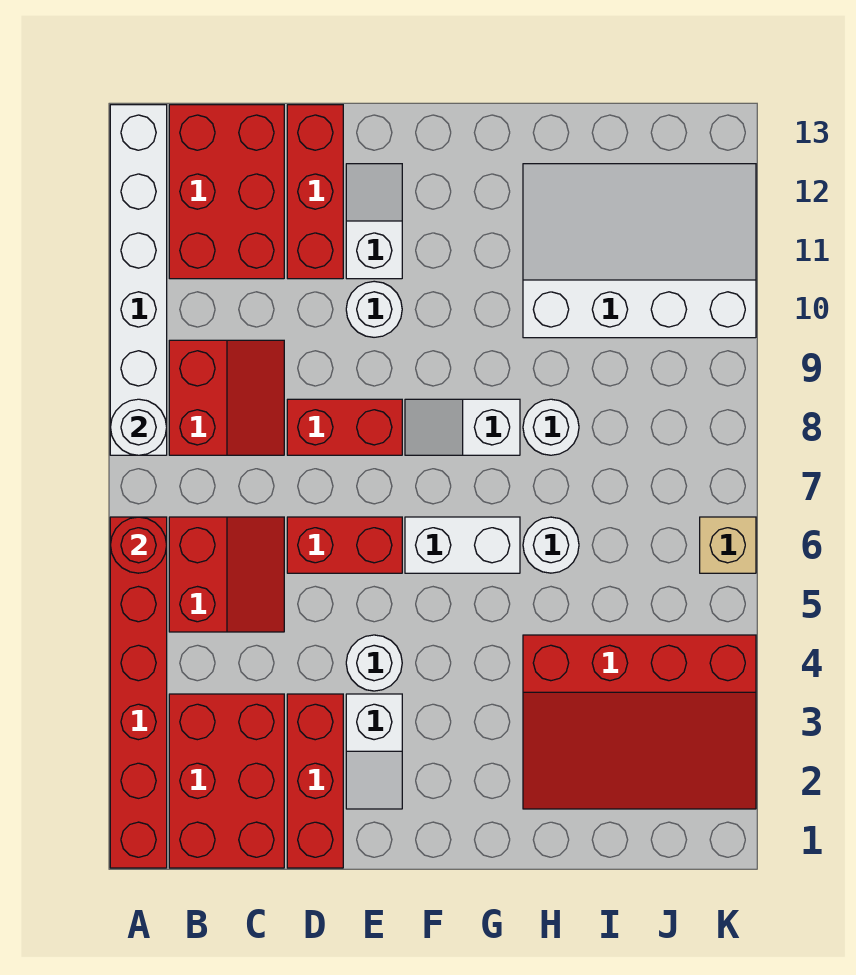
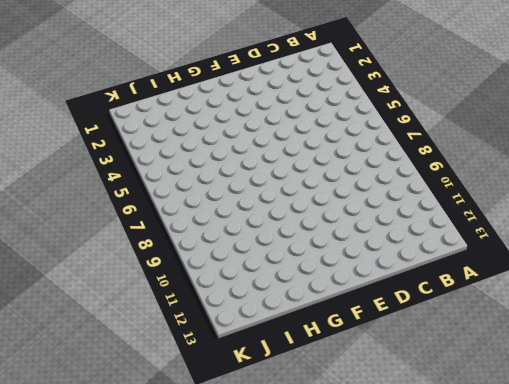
none -> red brick A1:A6 level 1
none -> white brick A8:A13 level 1
none -> red brick B1:C3 level 1

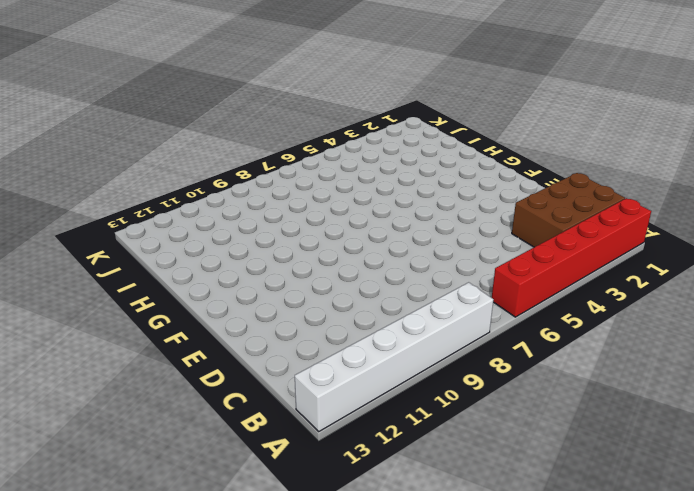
brown brick B1:C3 level 1 -> red brick B1:C3 level 1
none -> red slope B5:C6 level 1 top B
none -> red slope B8:C9 level 1 top B
none -> red brick B11:C13 level 1

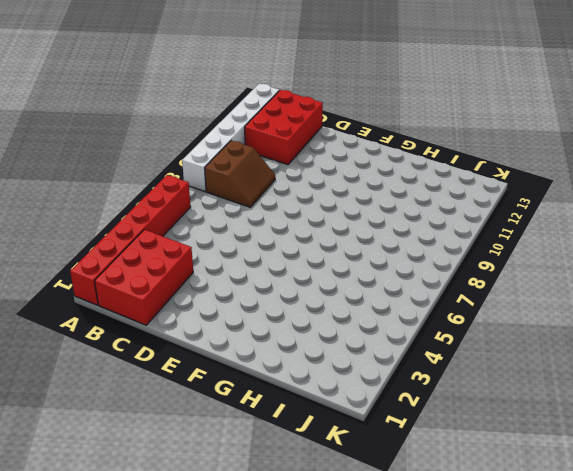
brown slope B8:C9 level 1 top B -> red slope B8:C9 level 1 top B
none -> red slope B5:C6 level 1 top B
none -> red brick D1:D3 level 1
none -> red brick D6:E6 level 1

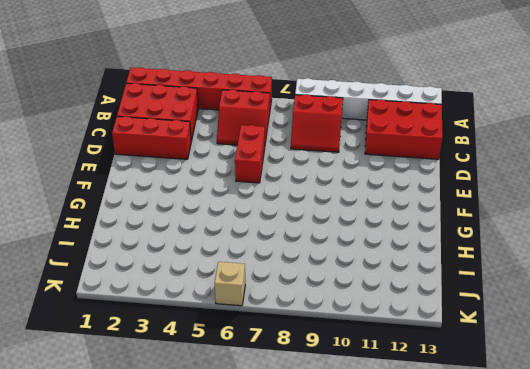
none -> red brick D8:E8 level 1
none -> red brick D11:D13 level 1
none -> white slope E2:E3 level 1 top 3

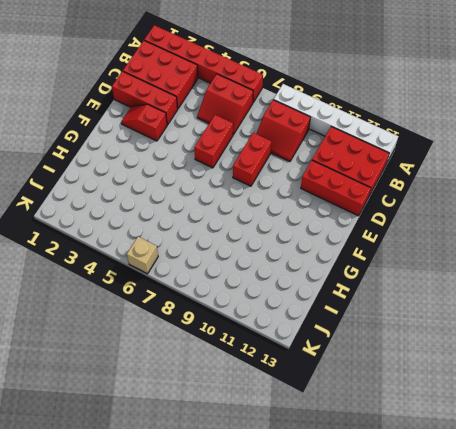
red slope E2:E3 level 1 top 3 -> white slope E2:E3 level 1 top 3
none -> white round brick E4 level 1
none -> white round brick E10 level 1
none -> white slope E11:E12 level 1 top 11

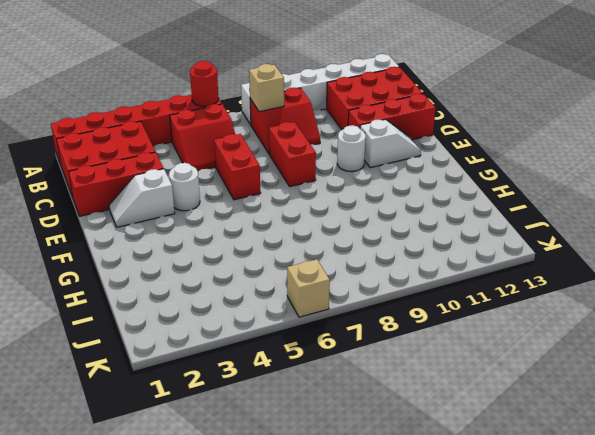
tan brick B8 level 2 -> none
none -> white brick F6:G6 level 1
none -> white slope F8:G8 level 1 top G
none -> red slope H2:K4 level 1 top 4

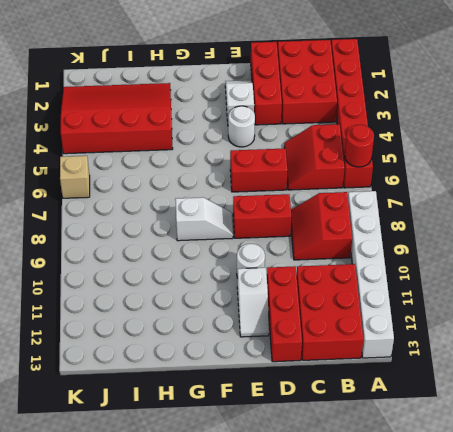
none -> white brick F6:G6 level 1
none -> white round brick H6 level 1
none -> white round brick H8 level 1

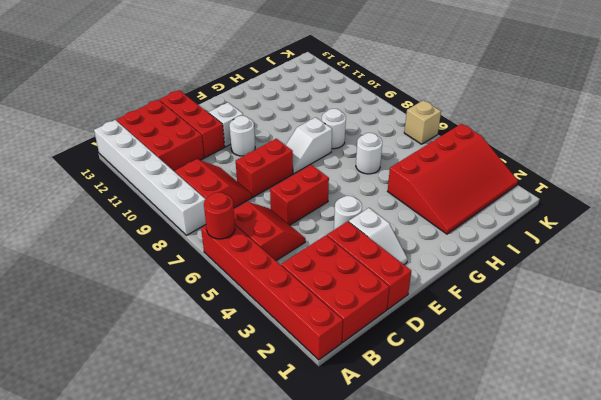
none -> white brick F6:G6 level 1
none -> white slope H10:K12 level 1 top 10
none -> white round brick A8 level 2

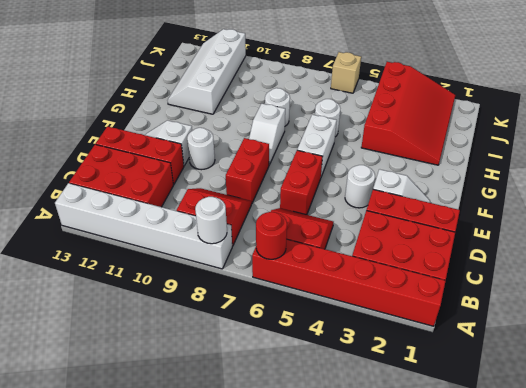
white slope H11:K12 level 1 top 11 -> white slope H10:K12 level 1 top 10

